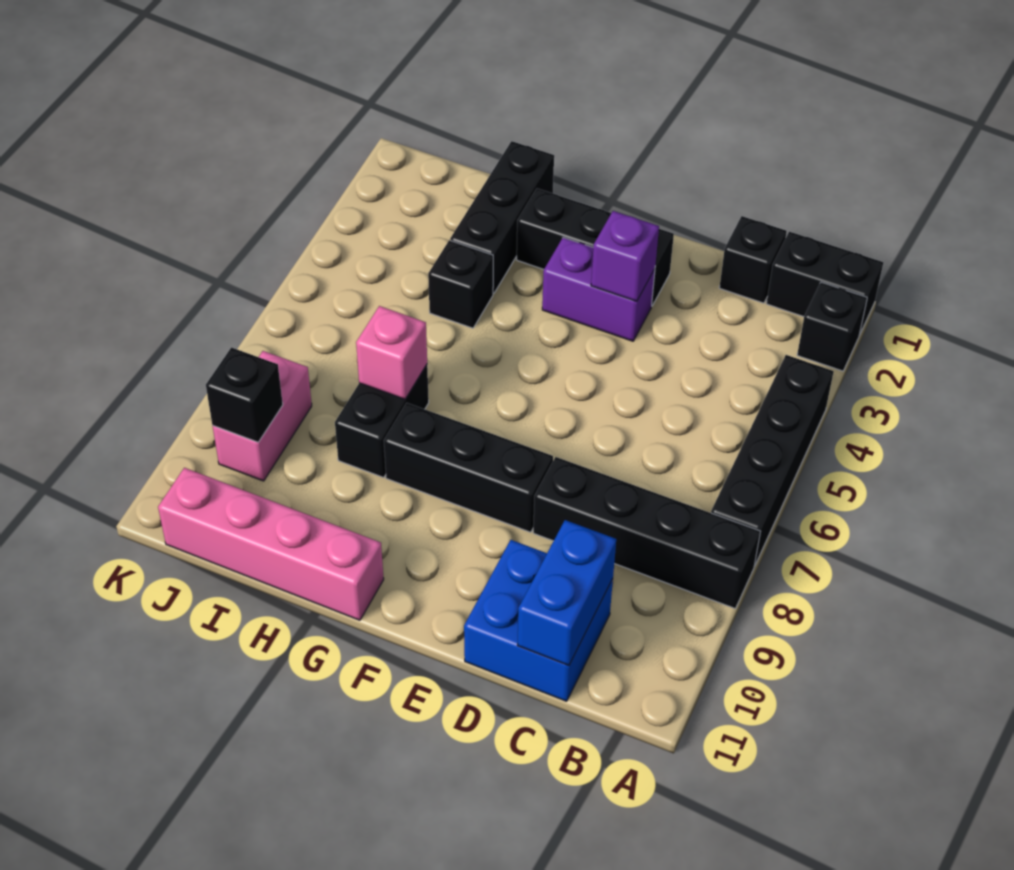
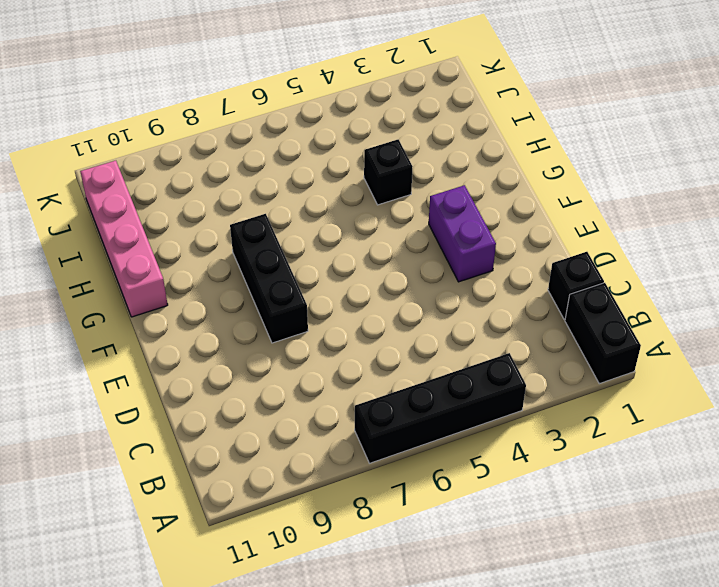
none -> black brick A2 level 1
none -> black brick A8:D8 level 1
none -> blue brick C10:D11 level 1

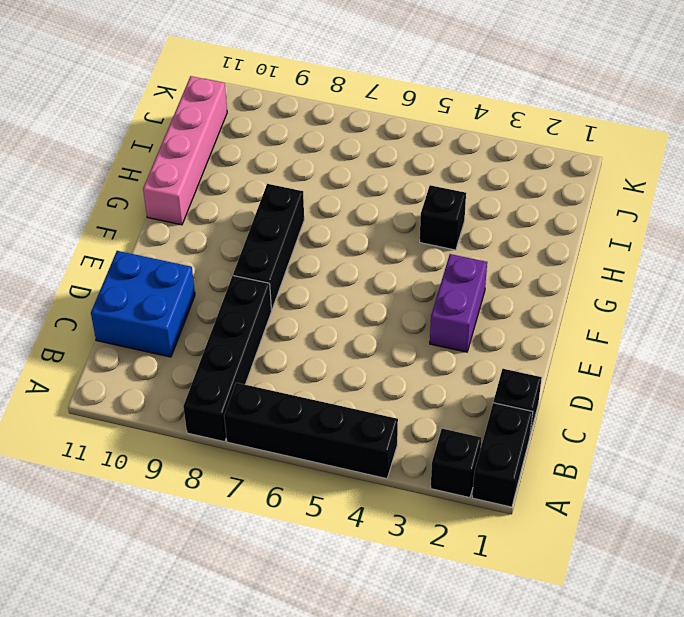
none -> black brick E2:G2 level 1
none -> black brick H1:H3 level 1
none -> black brick H7:H8 level 1

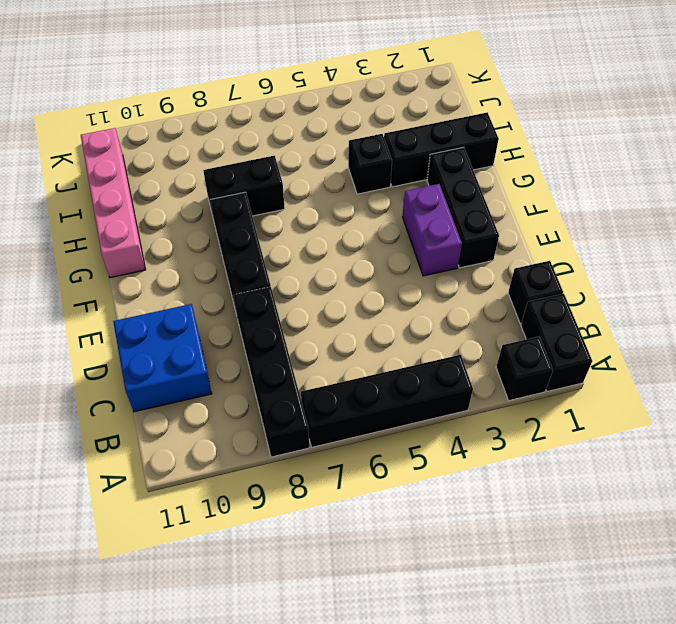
none -> pink brick J8:J9 level 1
none -> blue brick C10:C11 level 2
none -> purple brick E3 level 2

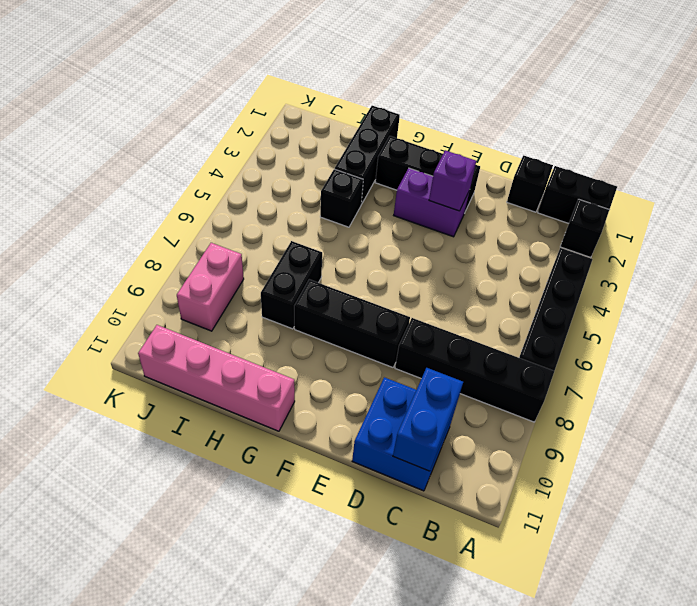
none -> pink brick H7 level 2
none -> black brick J9 level 2

